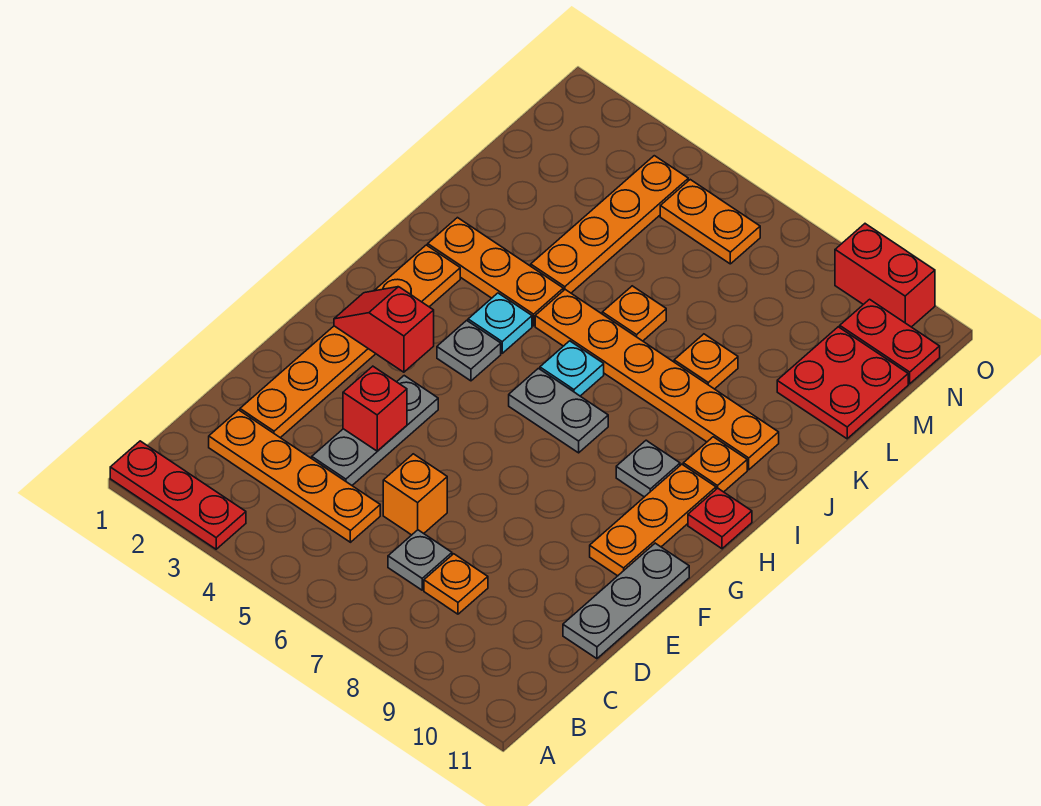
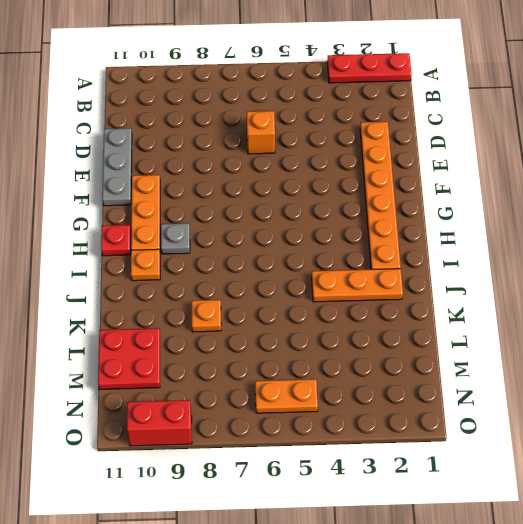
none -> orange plate C2:C5 level 1
none -> grey plate C7 level 1
none -> orange plate C8 level 1

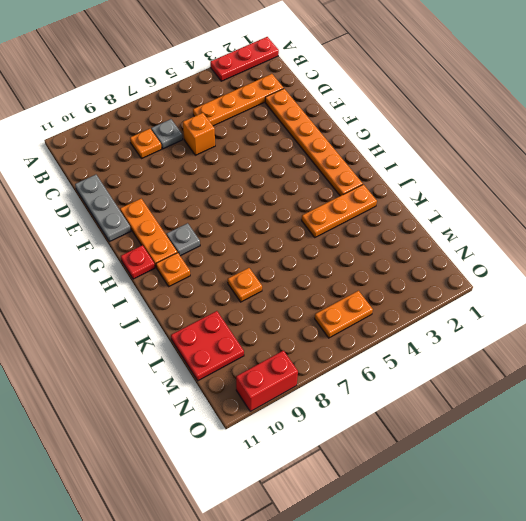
none -> grey plate D4:F4 level 1
none -> grey plate H4 level 1
none -> grey plate H6:H7 level 1

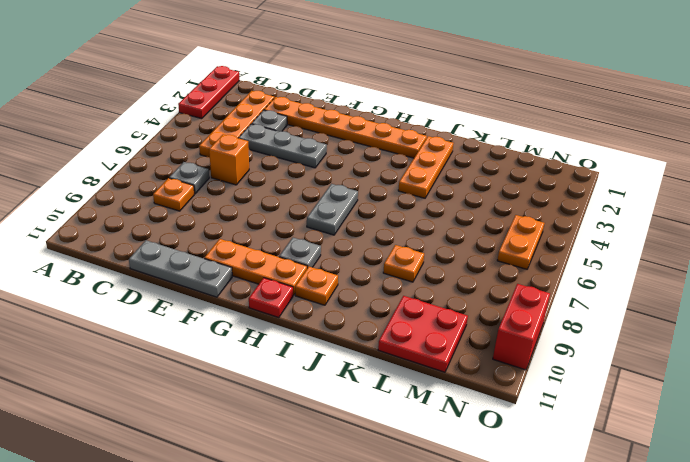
grey plate D3 level 1 -> grey plate H4 level 1
none -> cyan plate I4 level 1
none -> cyan plate I6 level 1
none -> orange plate J5:J10 level 1

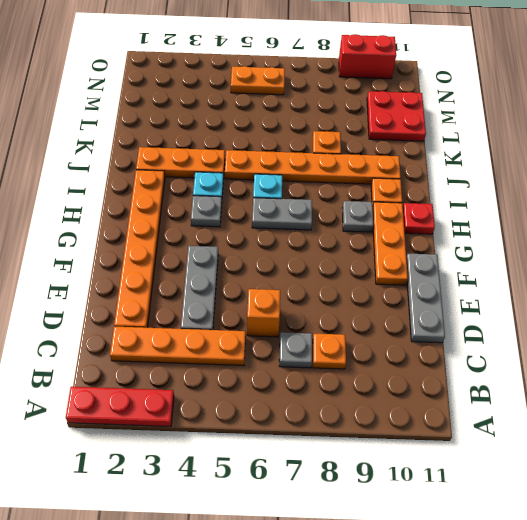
none -> orange plate K4:N4 level 1
none -> orange plate K6 level 1
none -> red plate N10:N11 level 1

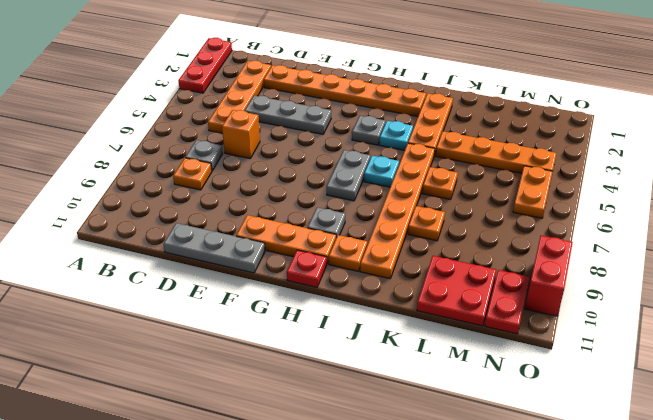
none -> red brick E4 level 2
none -> red slope G2:G3 level 2 top 3

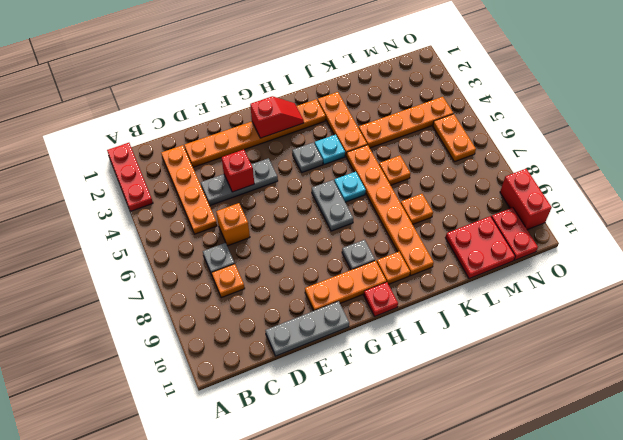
red slope G2:H2 level 2 top G -> red slope G2:G3 level 2 top 3

